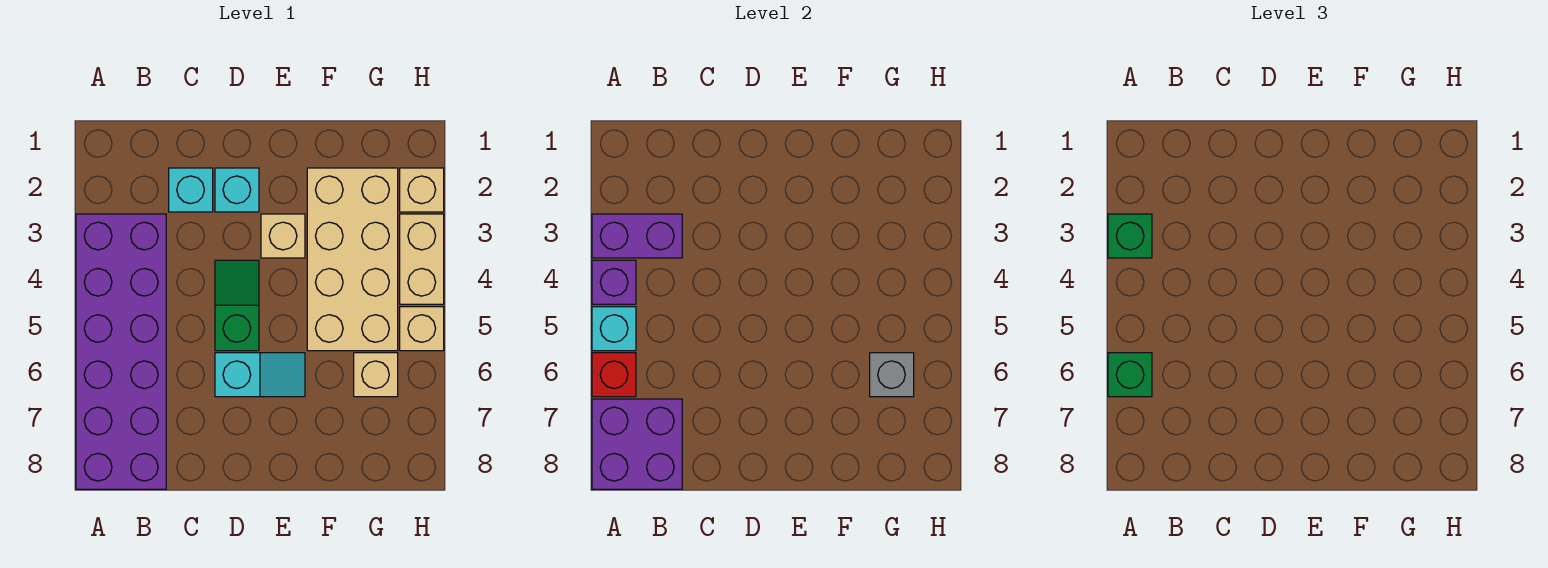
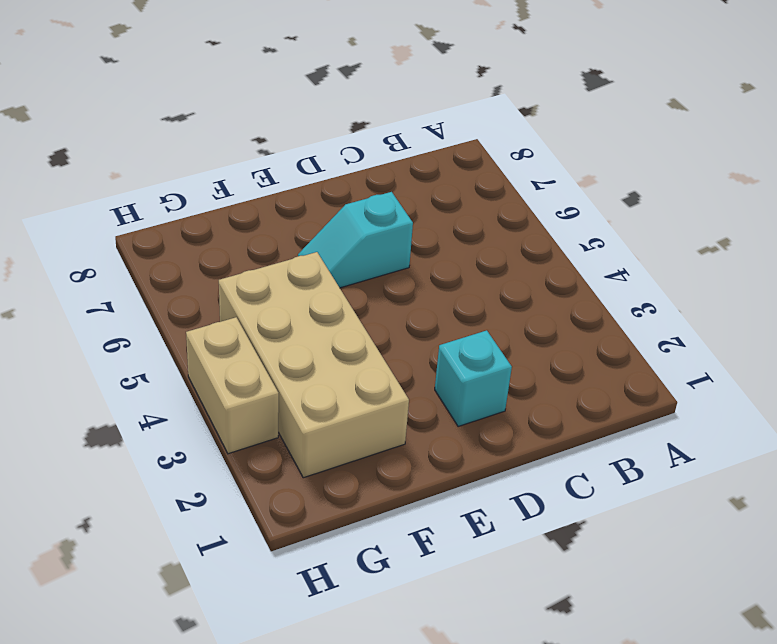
none -> purple brick A3:B8 level 1
none -> cyan brick C2 level 1
none -> green slope D4:D5 level 1 top 5

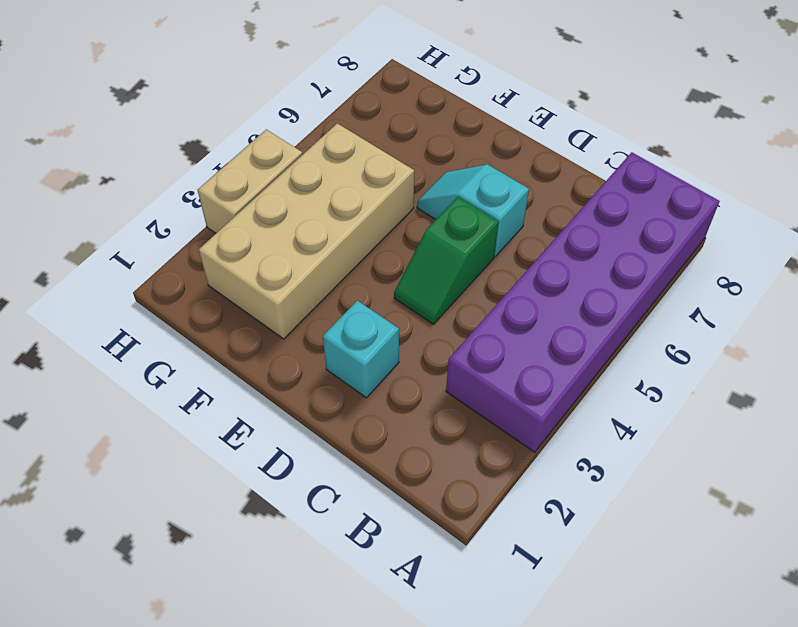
none -> cyan brick C2 level 1
none -> tan brick E3 level 1
none -> tan brick G6 level 1

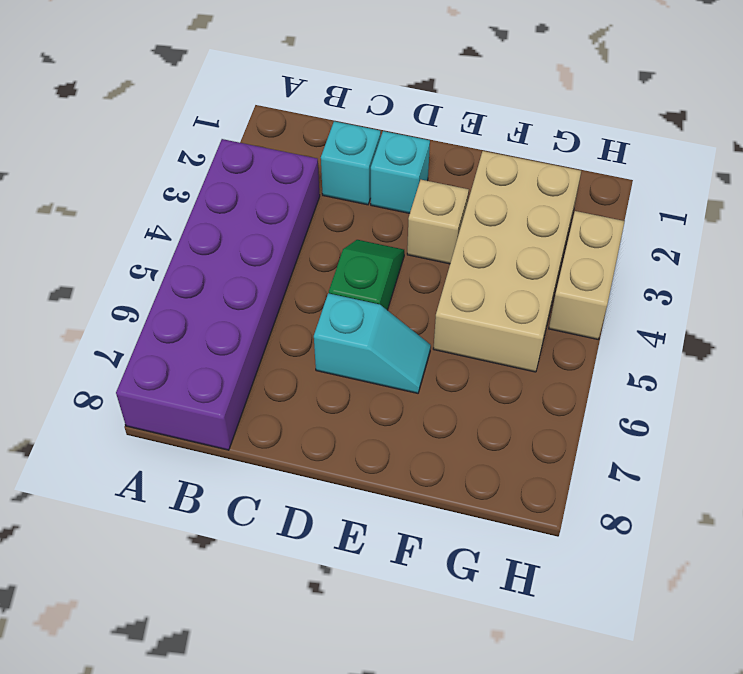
none -> tan brick G6 level 1
none -> tan brick H2 level 1
none -> tan brick H5 level 1

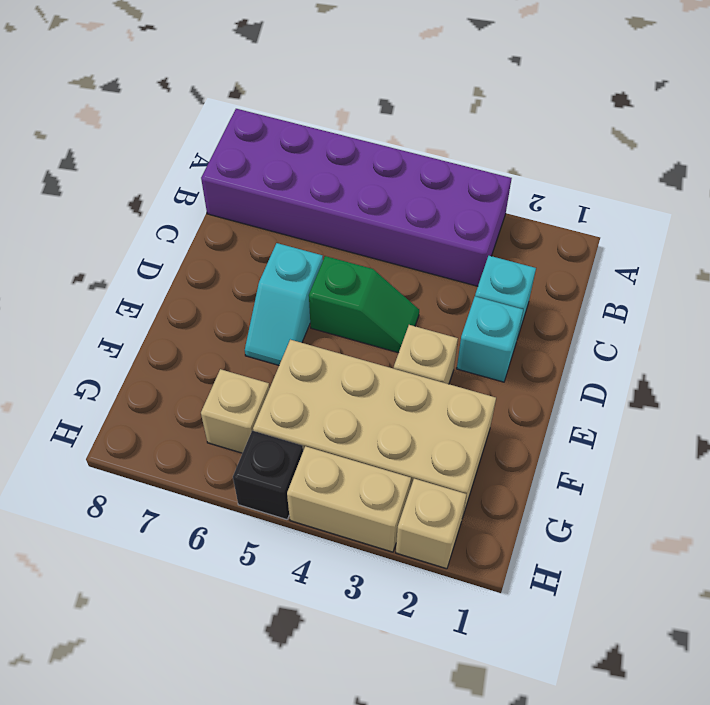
black brick H5 level 1 -> tan brick H5 level 1
none -> purple brick A3:B3 level 2
none -> purple brick A4 level 2
none -> cyan brick A5 level 2

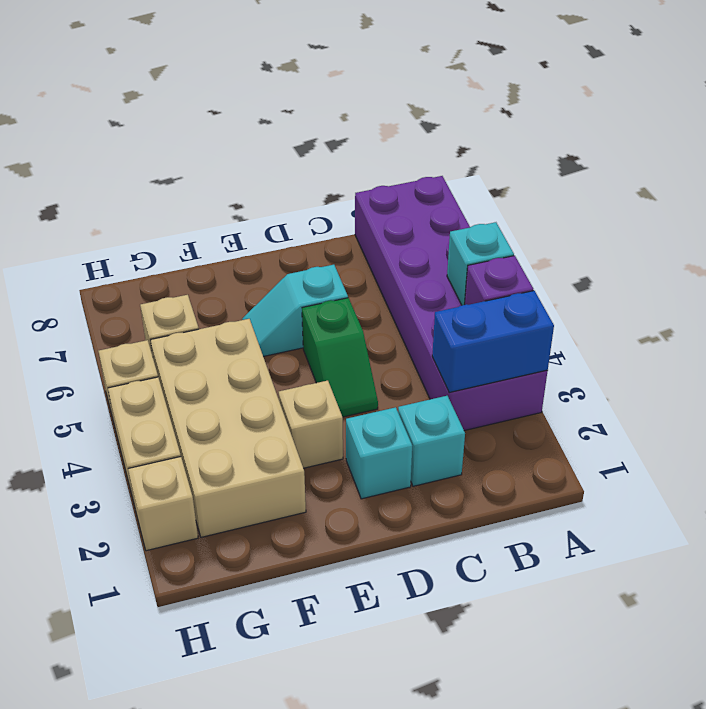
blue brick A3:B3 level 2 -> purple brick A3:B3 level 2
none -> red brick A6 level 2
none -> purple brick A7:B8 level 2
none -> grey brick G6 level 2

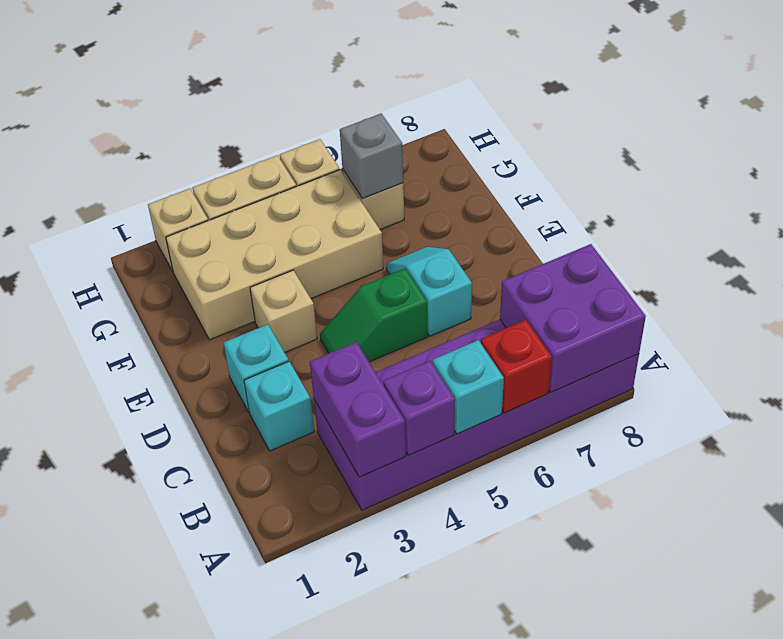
none -> green brick A3 level 3
none -> green brick A6 level 3

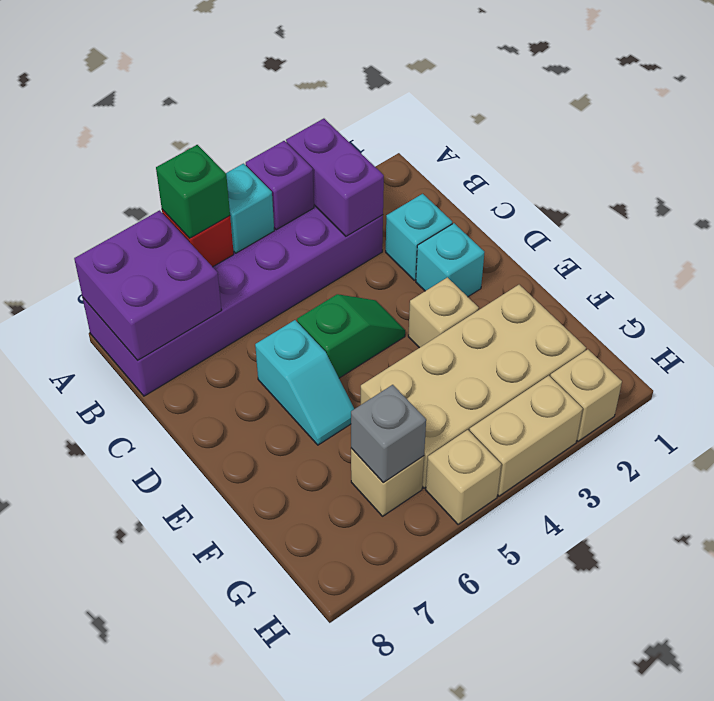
none -> green brick A3 level 3

